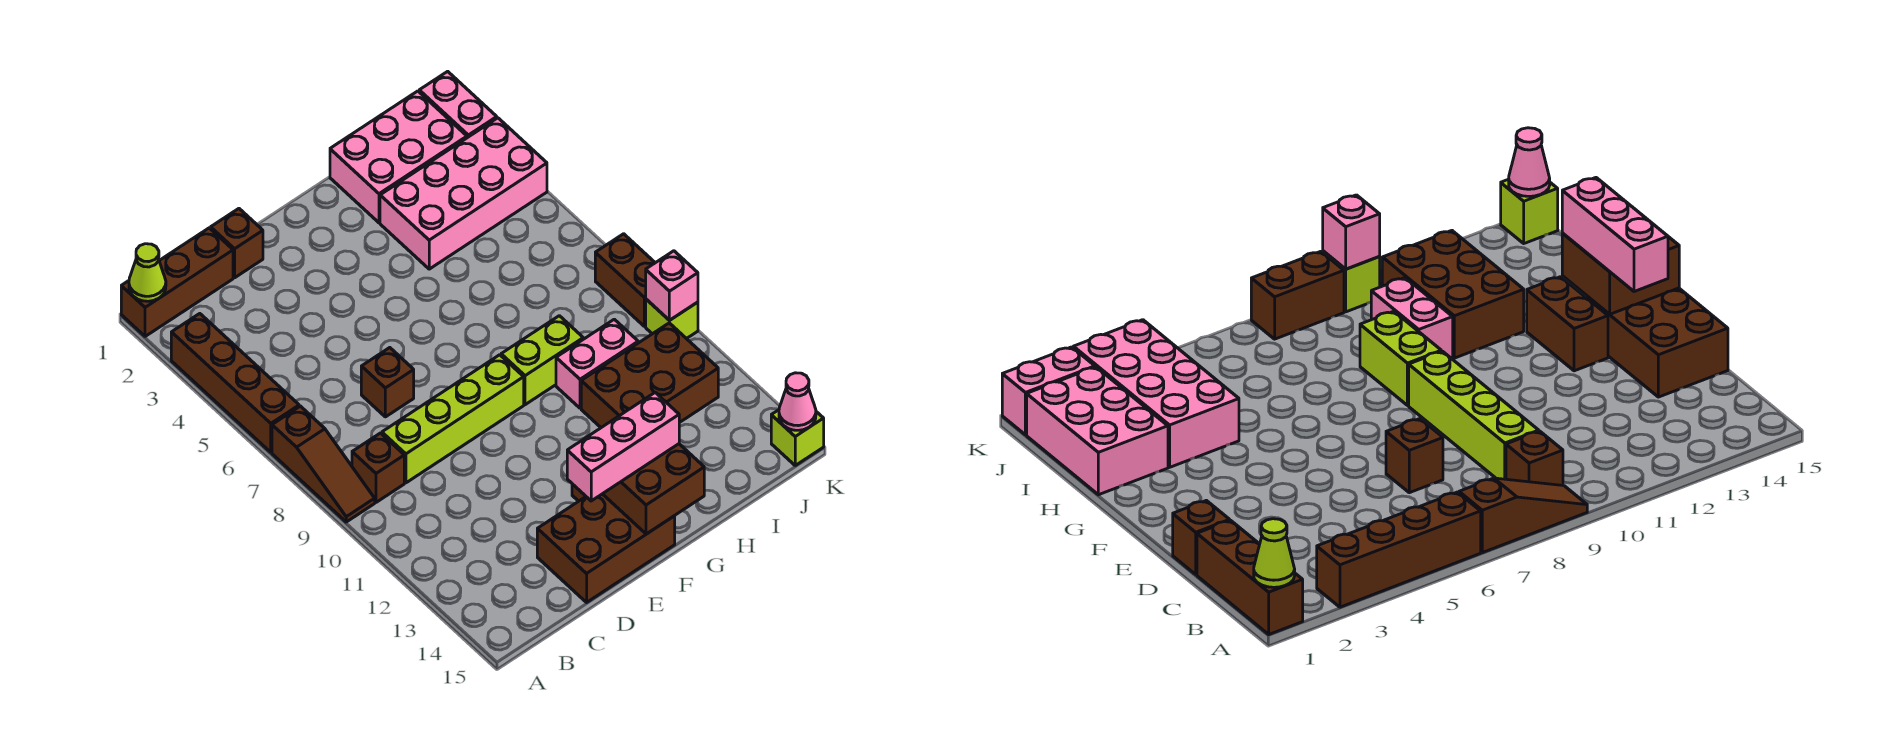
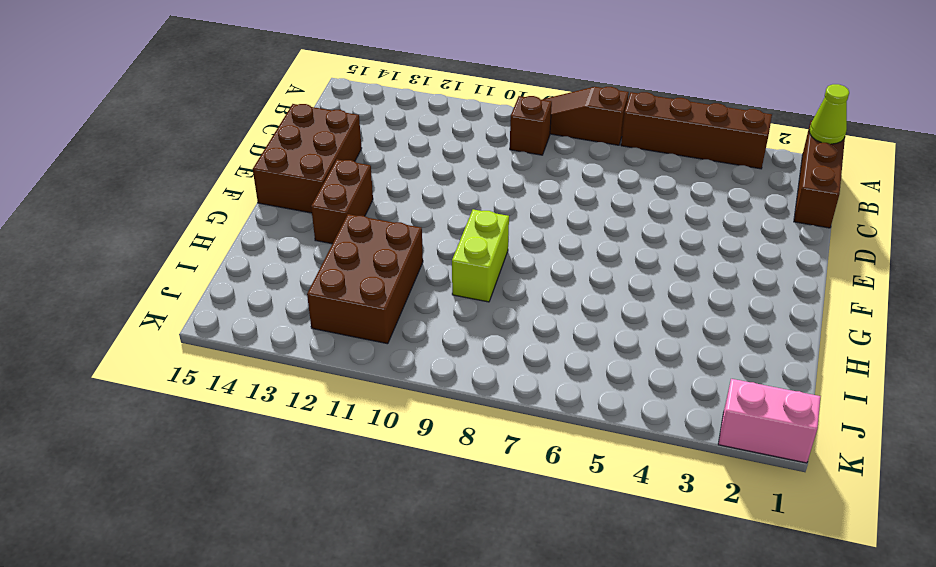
none -> lime brick C9:F9 level 1
none -> brown brick D1 level 1
none -> brown brick D7 level 1

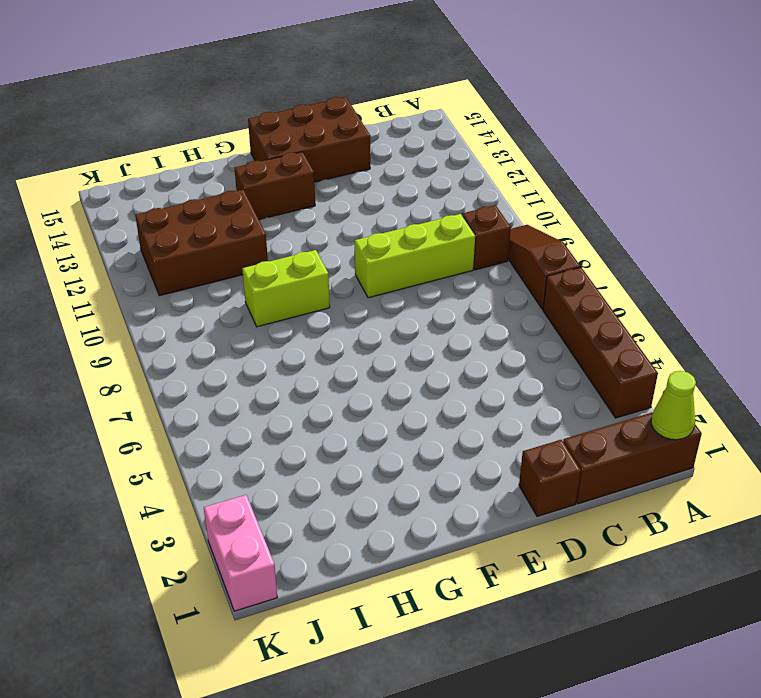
lime brick C9:E9 level 1 -> lime brick C9:F9 level 1
none -> brown brick D7 level 1
none -> pink brick H1:J2 level 1
none -> pink brick H3:K4 level 1

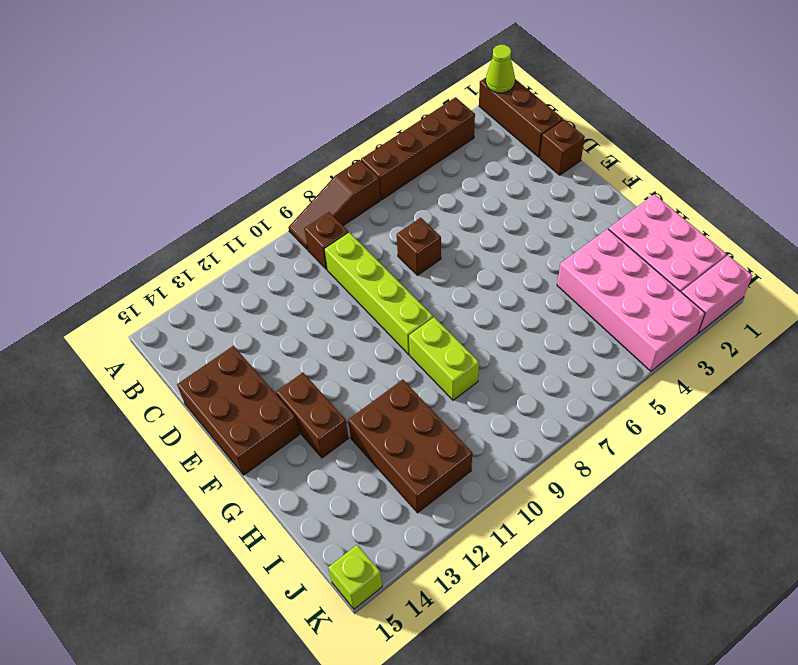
none -> pink brick H10:I10 level 1
none -> brown brick K8:K9 level 1
none -> lime brick K10 level 1

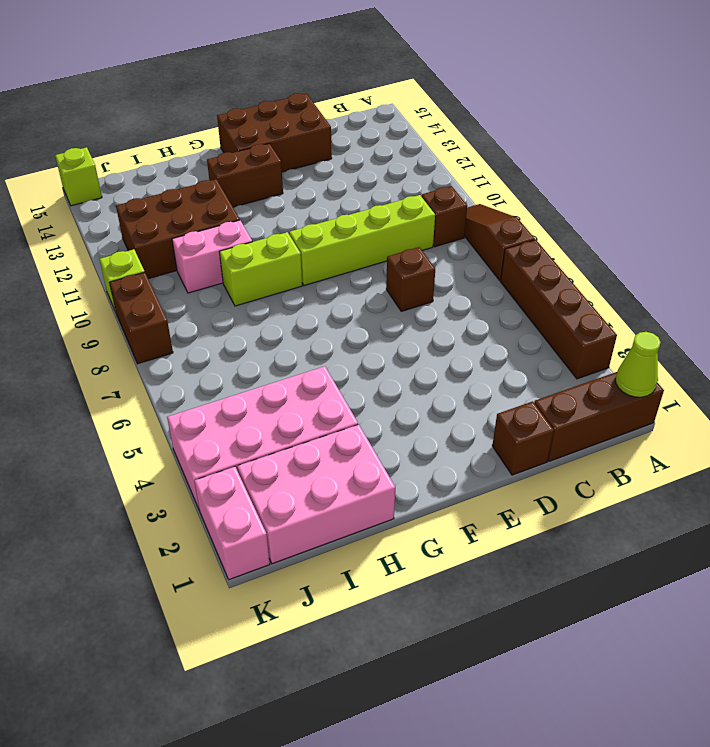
none -> brown brick F14:G15 level 2
none -> pink brick K10 level 2
none -> pink cone K15 level 2

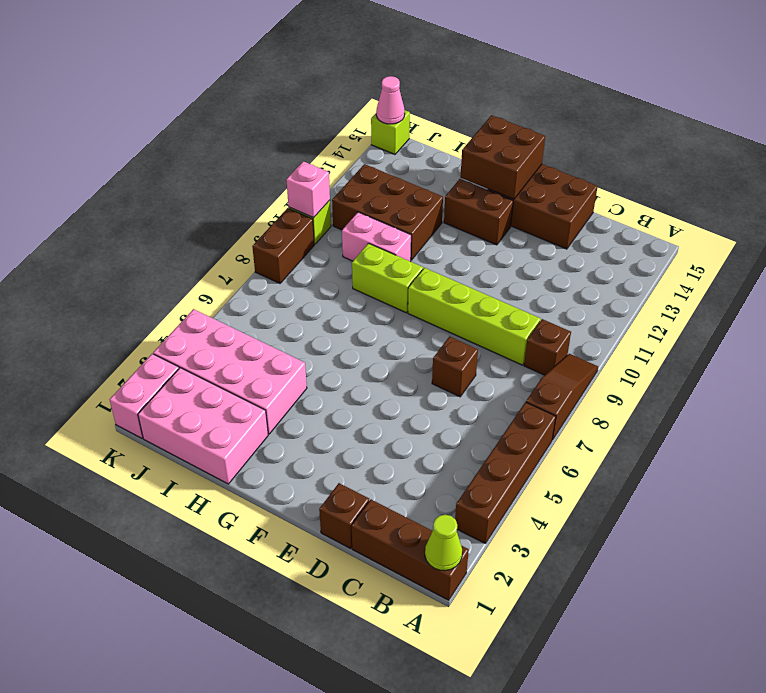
none -> pink brick E14:G14 level 3

